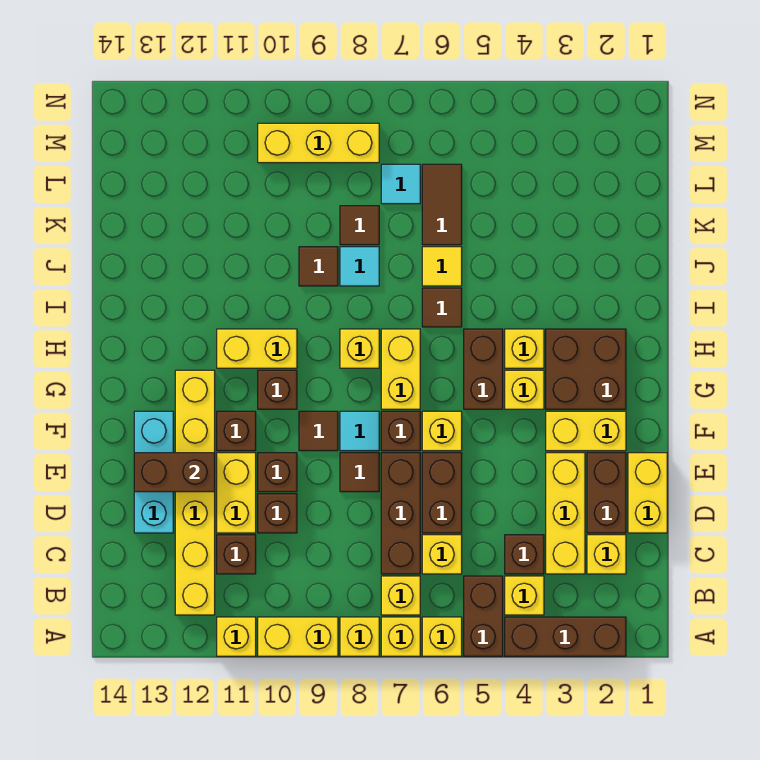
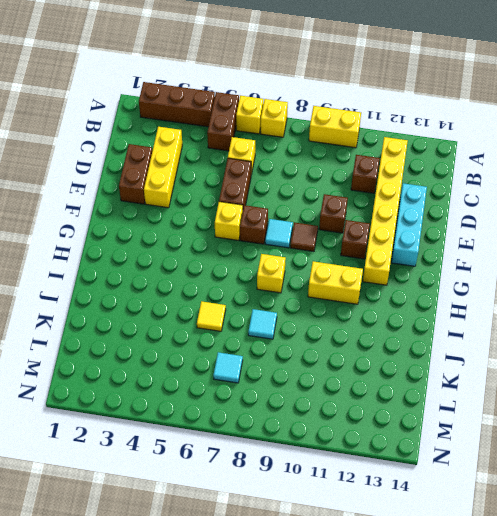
none -> yellow brick A8 level 1
none -> yellow brick A11 level 1
none -> yellow brick B4 level 1
none -> yellow brick B7 level 1

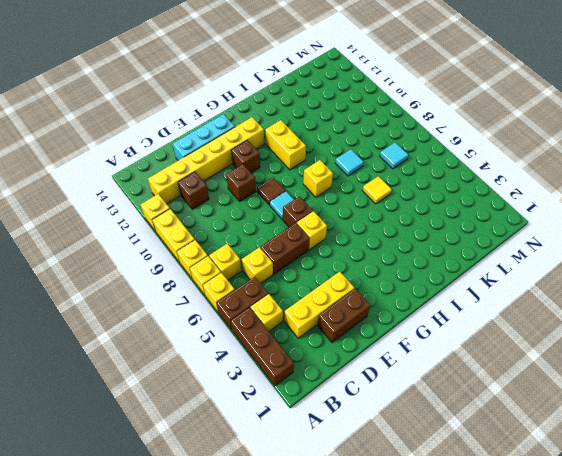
none -> yellow brick C2 level 1
none -> brown brick C4 level 1
none -> brown brick C7:E7 level 1
none -> yellow brick D1:E1 level 1

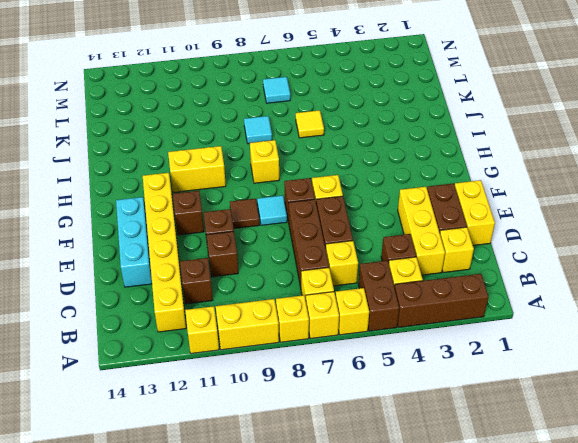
none -> yellow brick D11:E11 level 1
none -> brown tile E8 level 1
none -> yellow brick F2:F3 level 1
none -> brown brick G2:H3 level 1

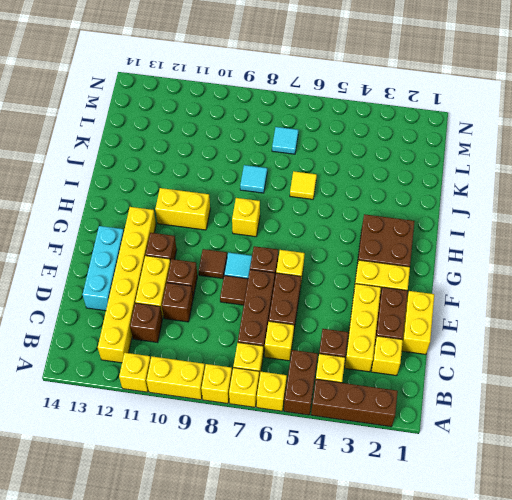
none -> yellow brick G4 level 1
none -> brown brick G5:H5 level 1
none -> yellow brick G7:H7 level 1
none -> brown brick G10 level 1

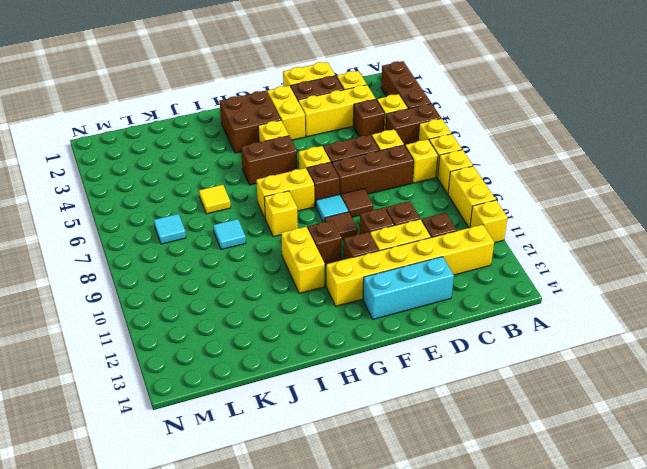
none -> yellow brick H4 level 1
none -> brown tile I6 level 1
none -> brown tile J9 level 1
none -> brown tile K6:L6 level 1

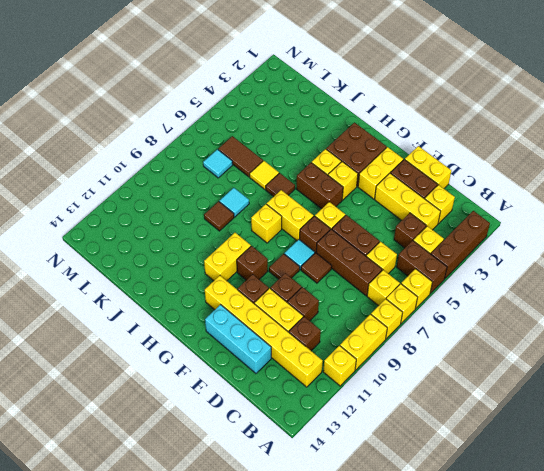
none -> brown tile K8 level 1
none -> yellow brick M8:M10 level 1
none -> brown brick E12:E13 level 2

